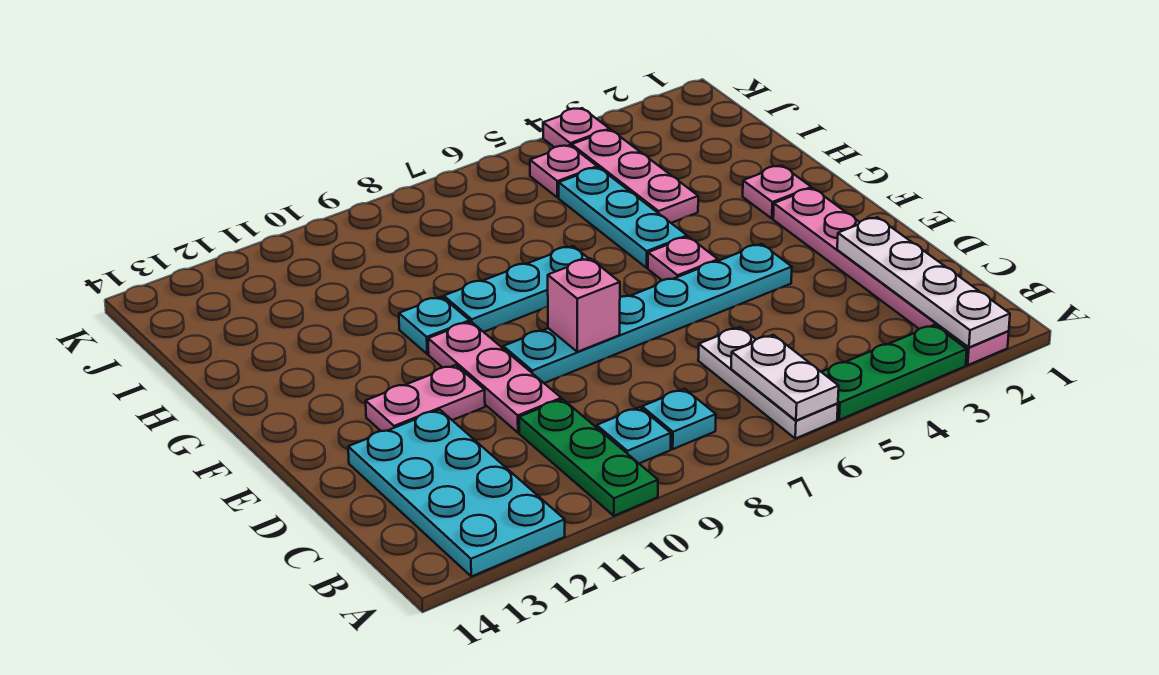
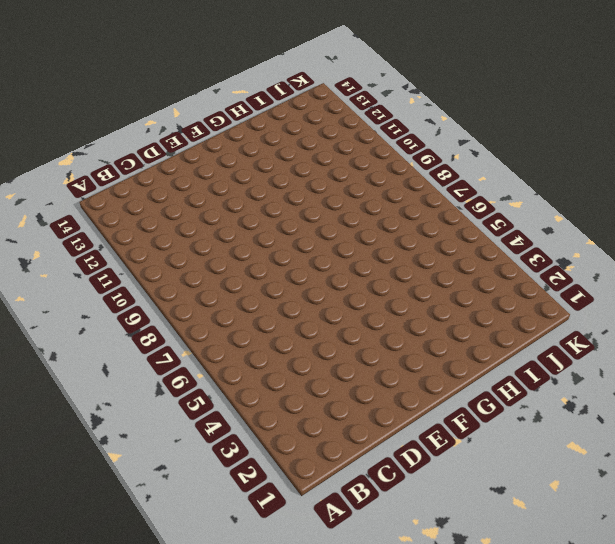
none -> pink plate A2:F2 level 1
none -> green plate A3:A5 level 1
none -> white plate A6:C6 level 1

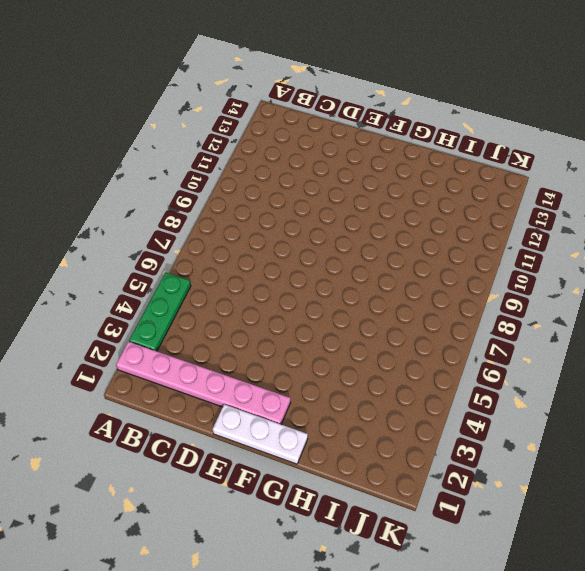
white plate E1:G1 level 1 -> white plate A6:C6 level 1
none -> green plate A10:C10 level 1
none -> cyan plate A12:D13 level 1
none -> cyan plate B8 level 1

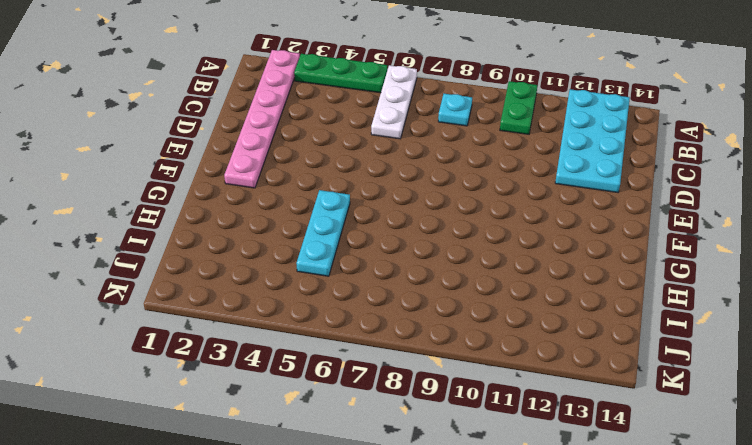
green plate A10:B10 level 1 -> green plate A10:C10 level 1
none -> cyan plate B9 level 1
none -> pink plate D10:F10 level 1
none -> cyan plate E4:E9 level 1

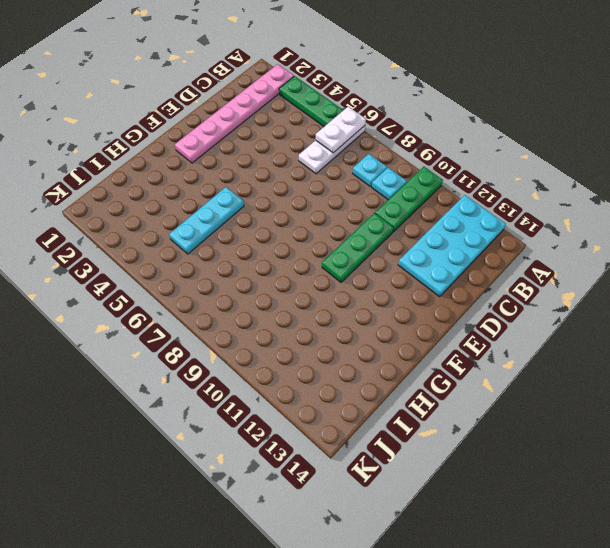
green plate D10:F10 level 1 -> pink plate D10:F10 level 1
none -> cyan plate E4:E9 level 1
none -> pink plate E11:E12 level 1
none -> pink plate F5 level 1

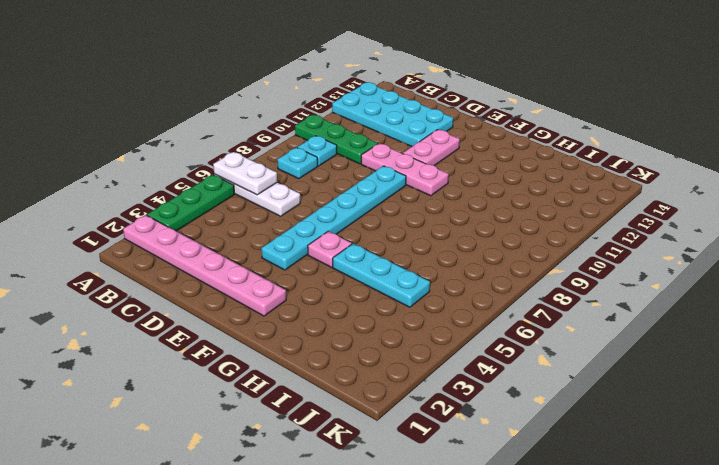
none -> pink plate G2 level 1
none -> cyan plate G7:G9 level 1
none -> cyan plate G10 level 1

